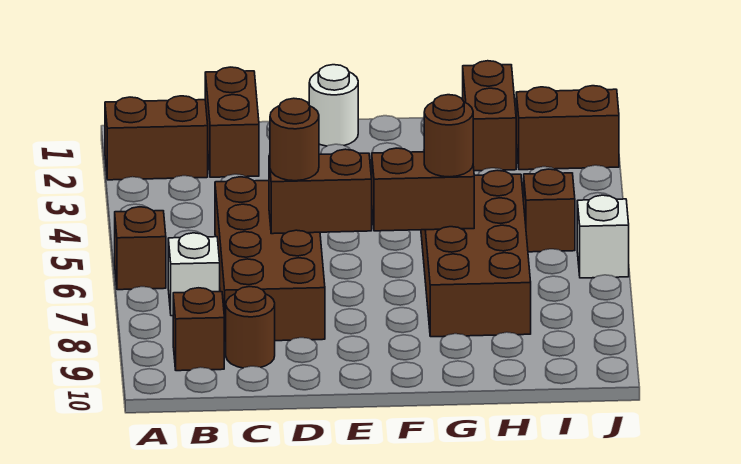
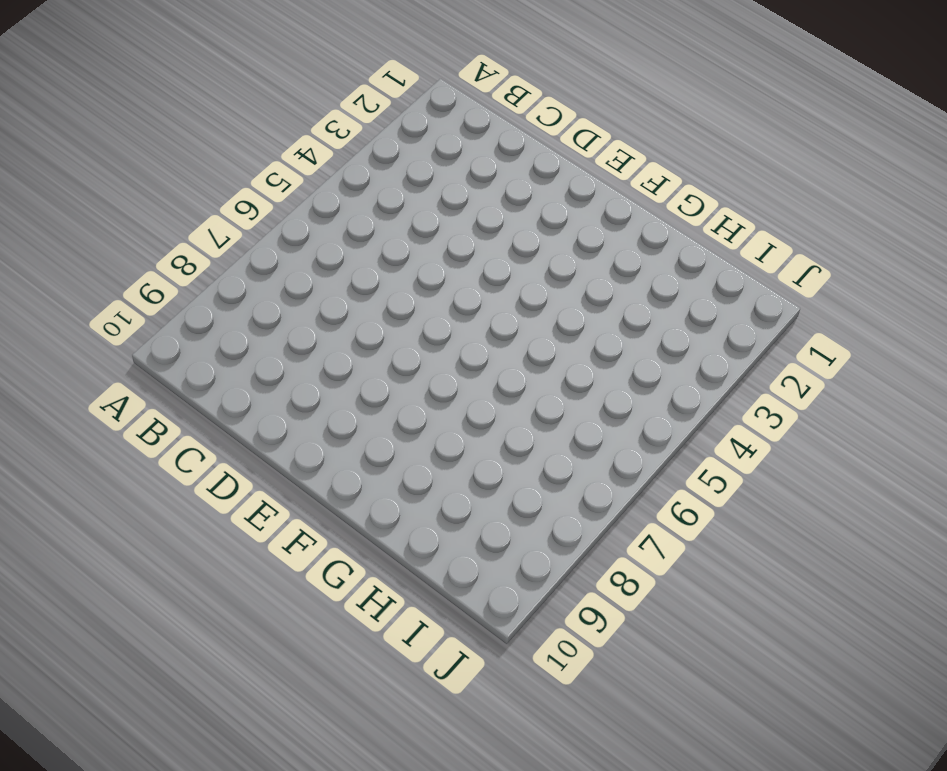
none -> brown brick A2:B2 level 1
none -> brown brick A6 level 1
none -> white brick B7 level 1

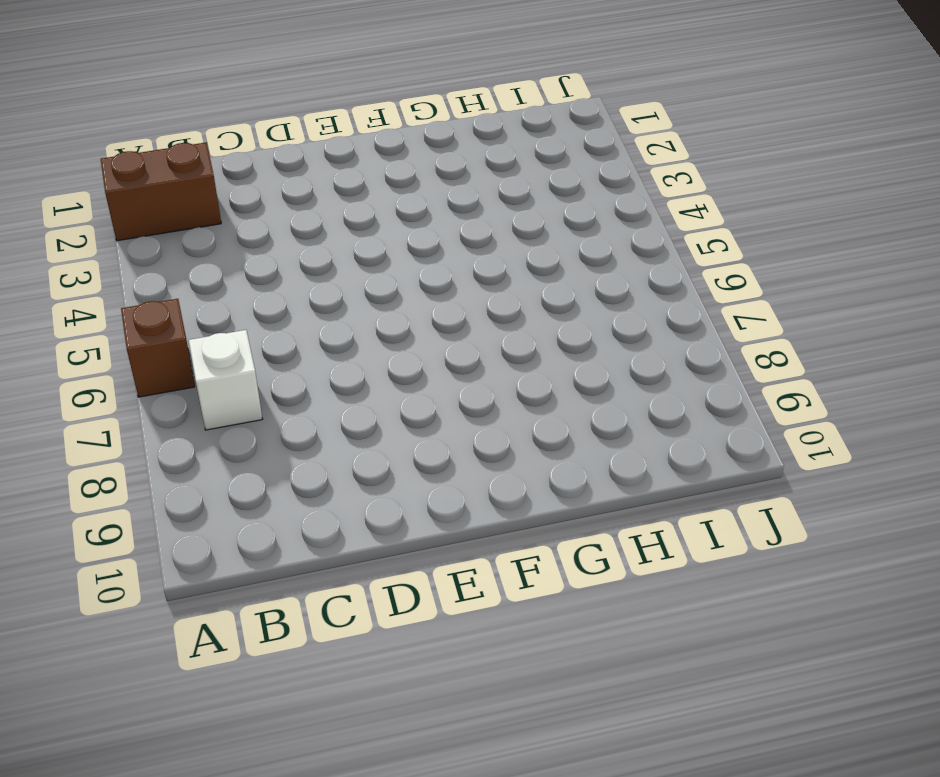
none -> brown brick B9 level 1
none -> brown brick C1:C2 level 1
none -> brown brick C5:D8 level 1

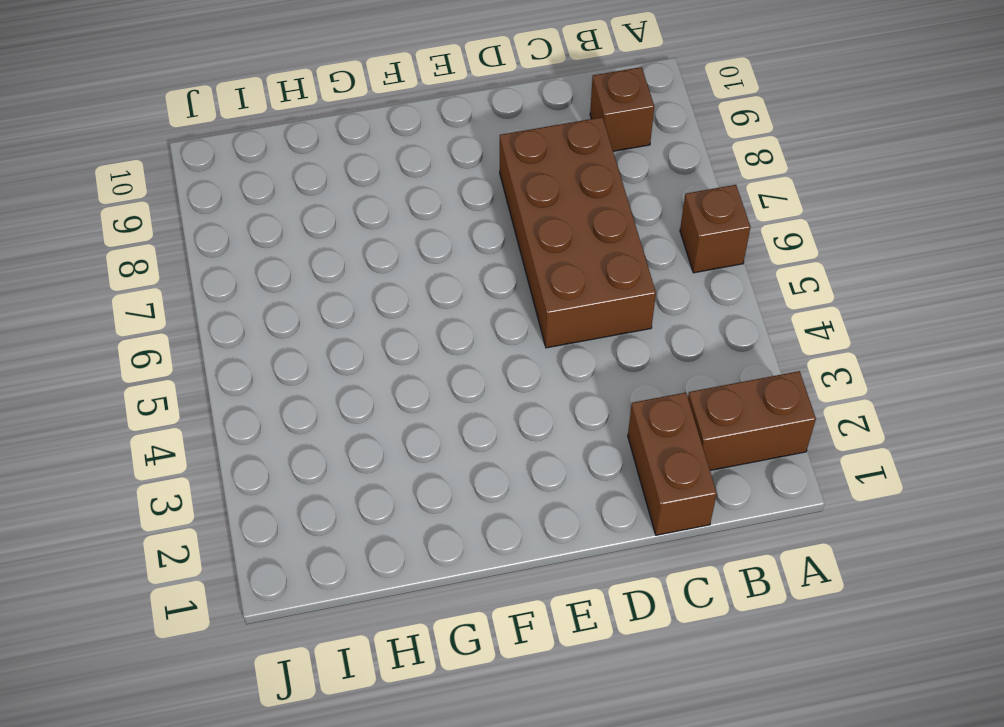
none -> white brick B7 level 1
none -> brown round brick C9 level 1
none -> white round brick E1 level 1

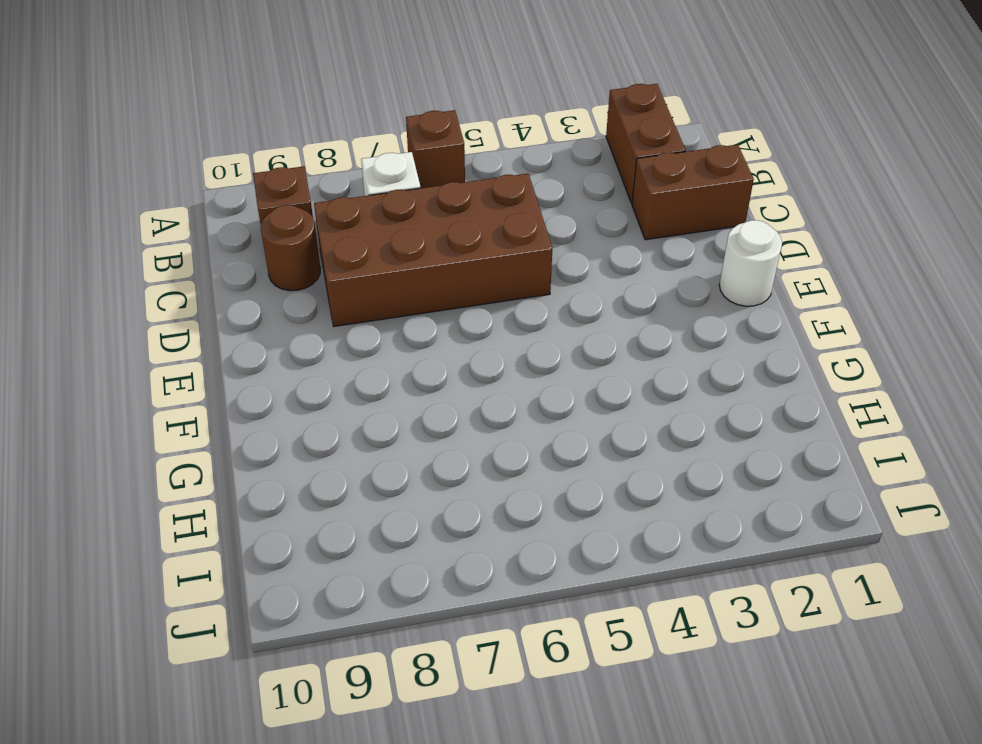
none -> brown brick G5:H8 level 1
none -> brown brick H1:H2 level 1
none -> brown brick I2:J2 level 1

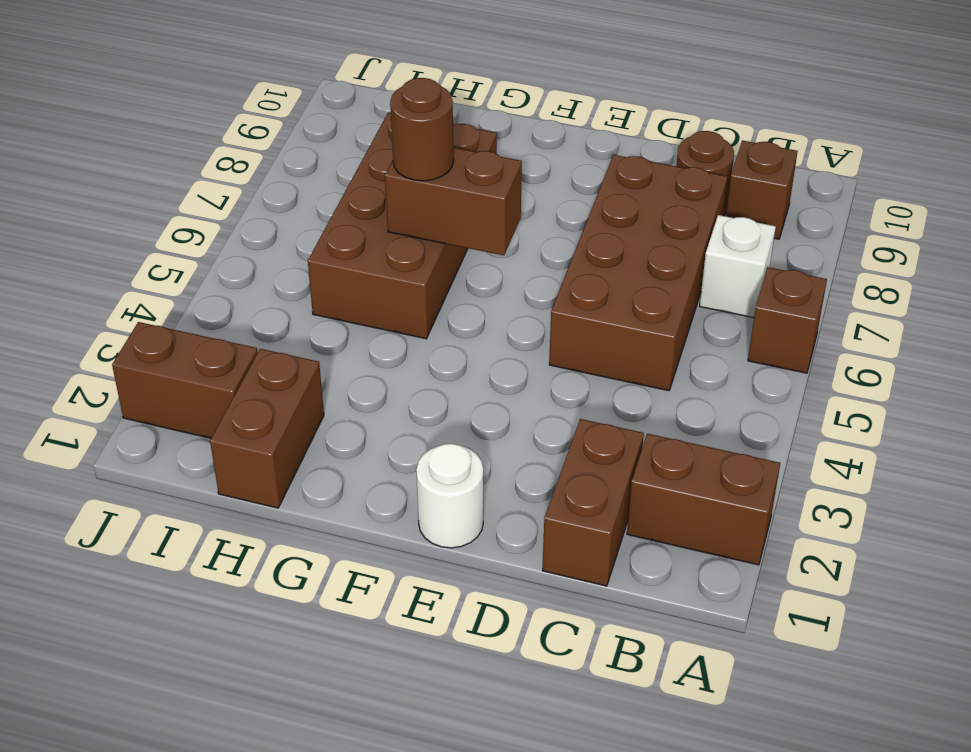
none -> brown brick I5 level 1
none -> white brick J6 level 1
none -> brown brick D6:E6 level 2

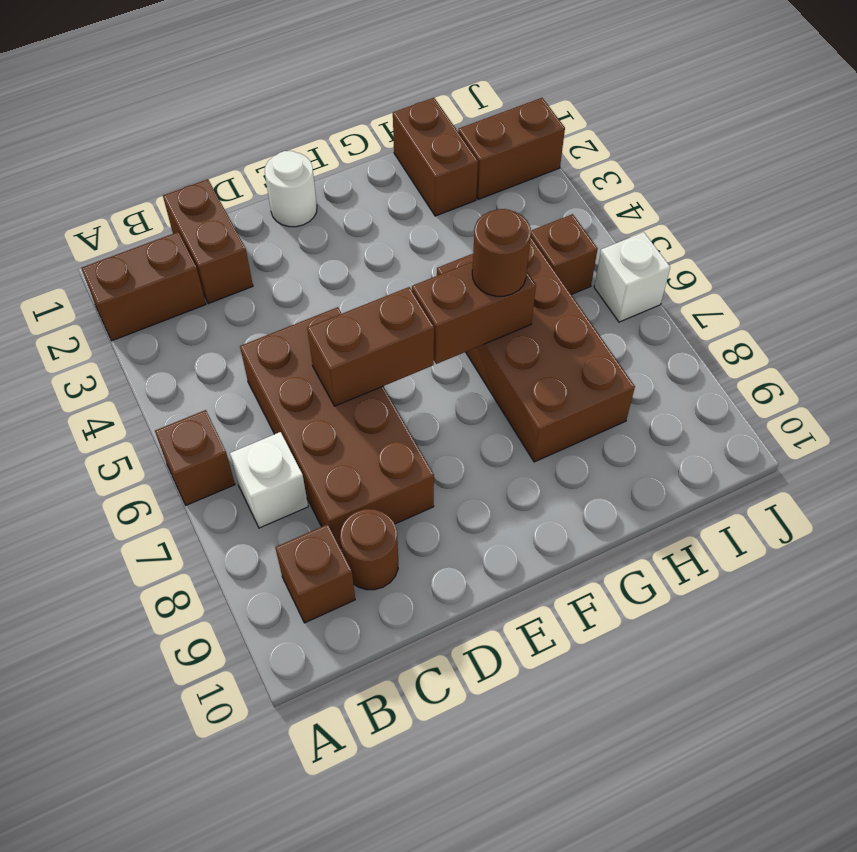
none -> brown round brick D6 level 3

